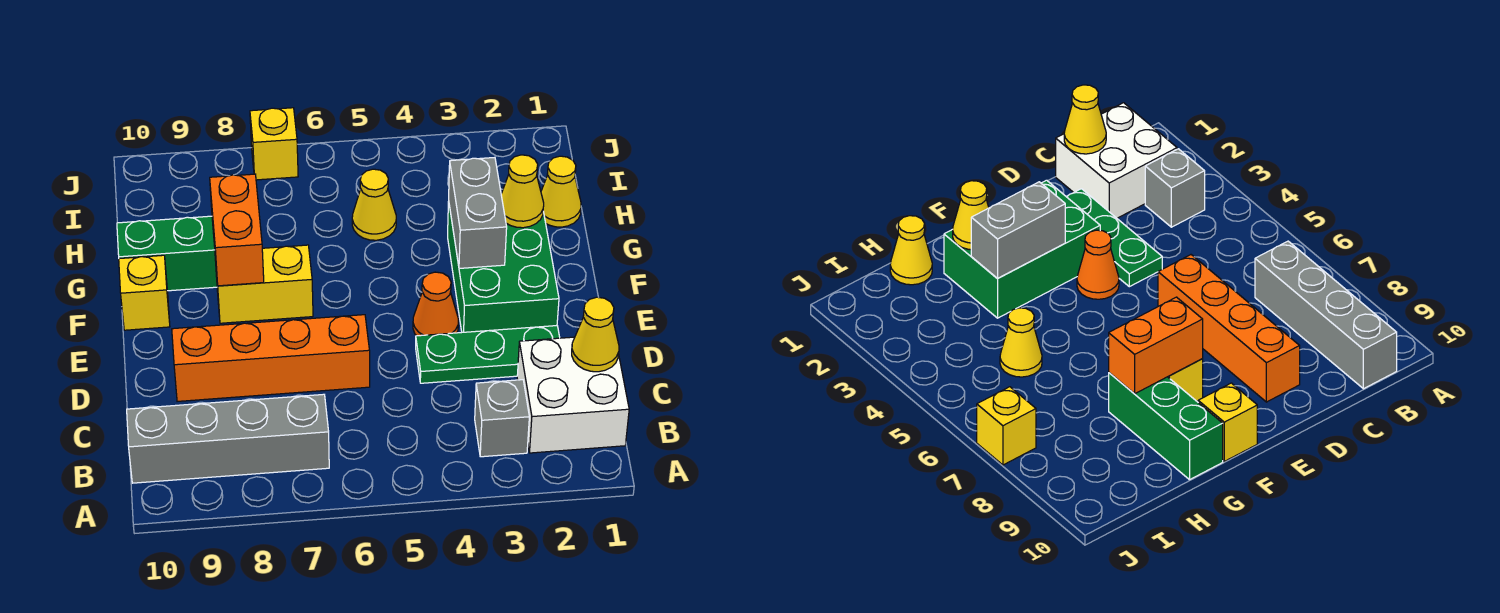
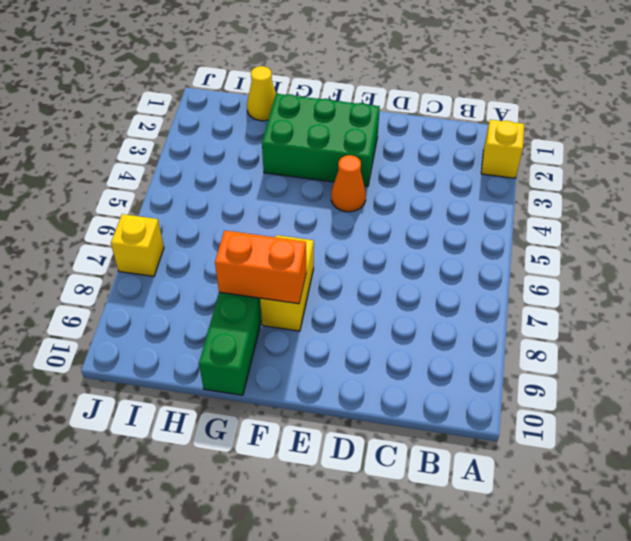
yellow brick A2 level 1 -> yellow brick F10 level 1
none -> white brick B1:C2 level 1
none -> grey brick B3 level 1
none -> grey brick B7:B10 level 1

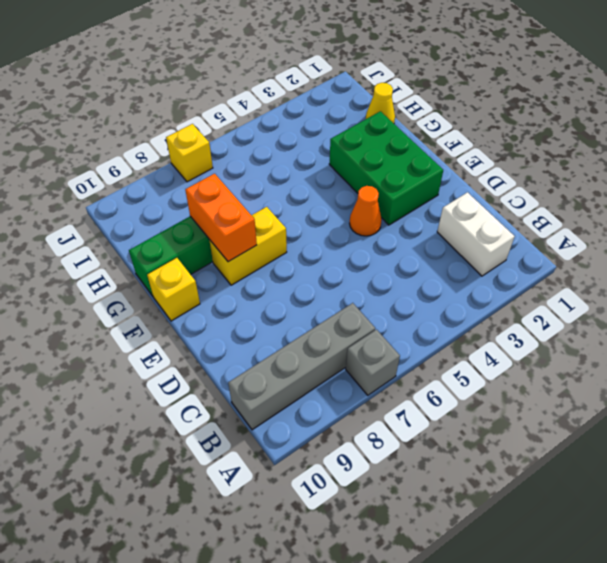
grey brick A7 level 1 -> grey brick B3 level 1
white brick B2:C2 level 1 -> white brick B1:C2 level 1
none -> green plate D2:D4 level 1
none -> orange brick D6:D9 level 1
none -> yellow cone H5 level 1

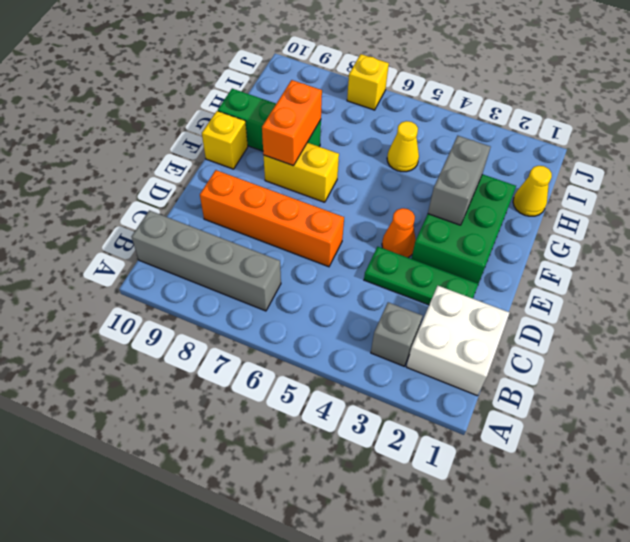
none -> yellow cone C1 level 2
none -> yellow cone G2 level 2

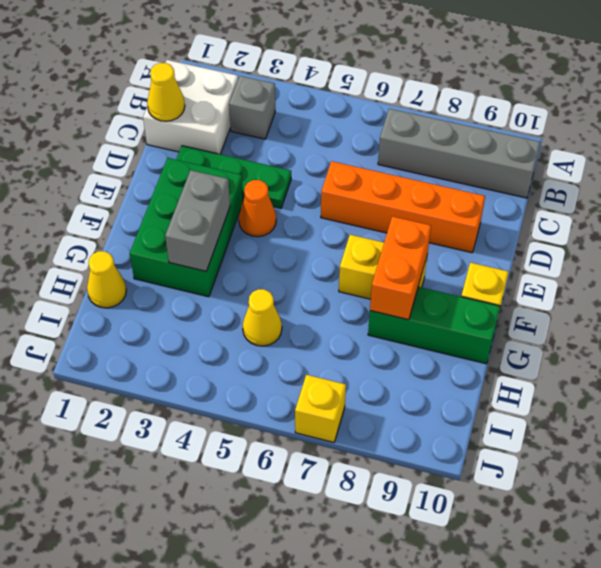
none -> yellow cone G2 level 2

